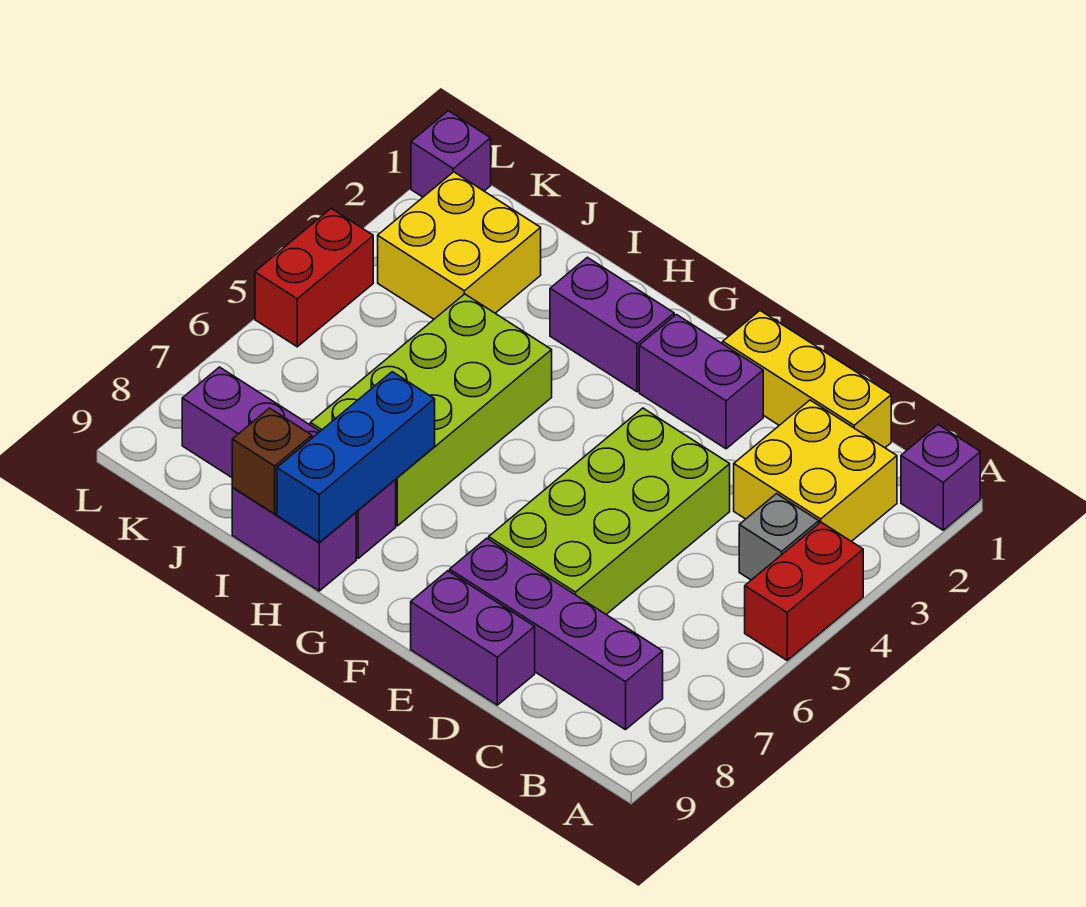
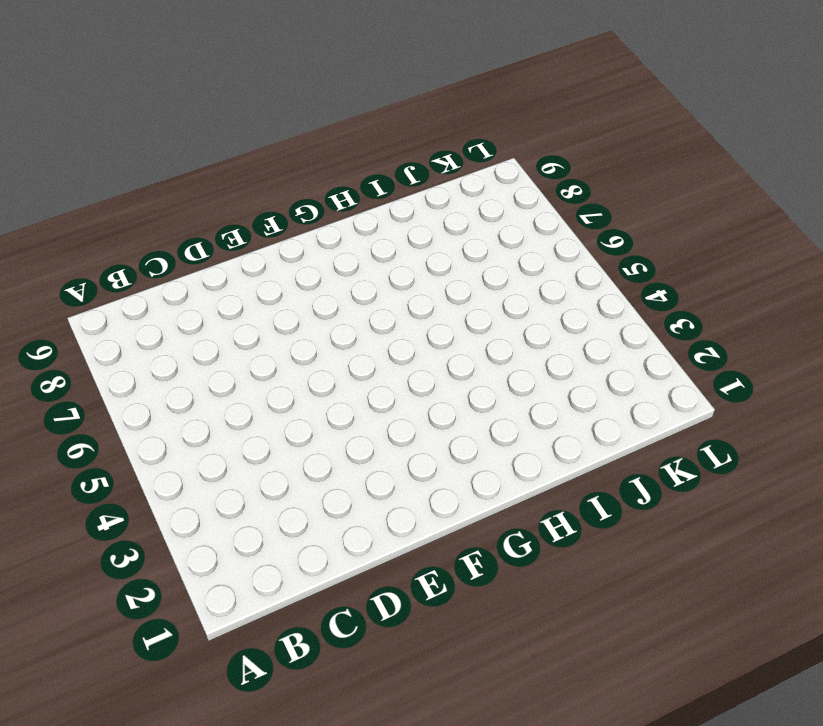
none -> purple brick A1 level 1
none -> red brick A4:A5 level 1
none -> yellow brick B2:C3 level 1

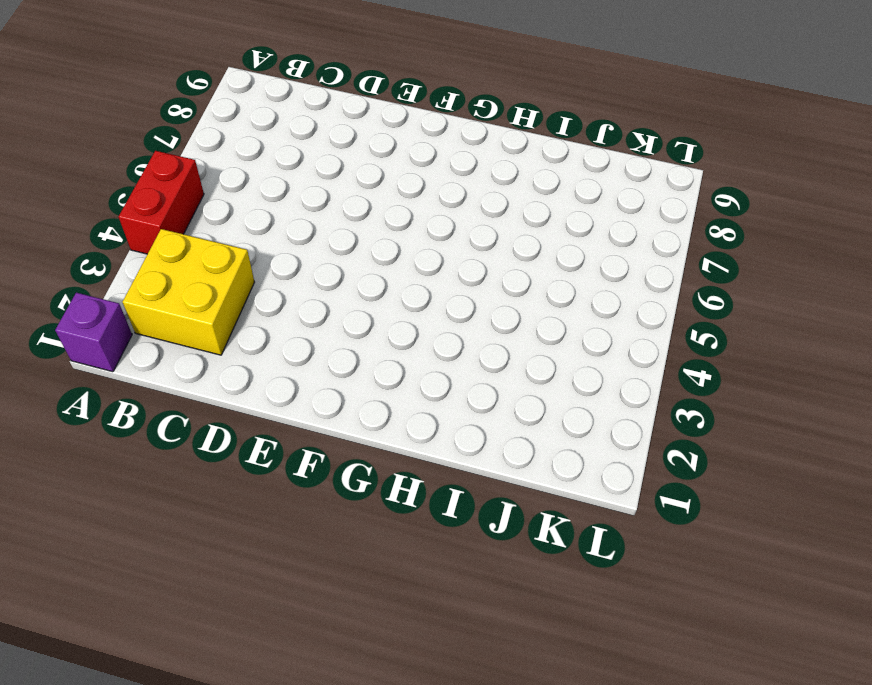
none -> grey brick B4 level 1
none -> purple brick B8:E8 level 1
none -> yellow brick C1:E1 level 1

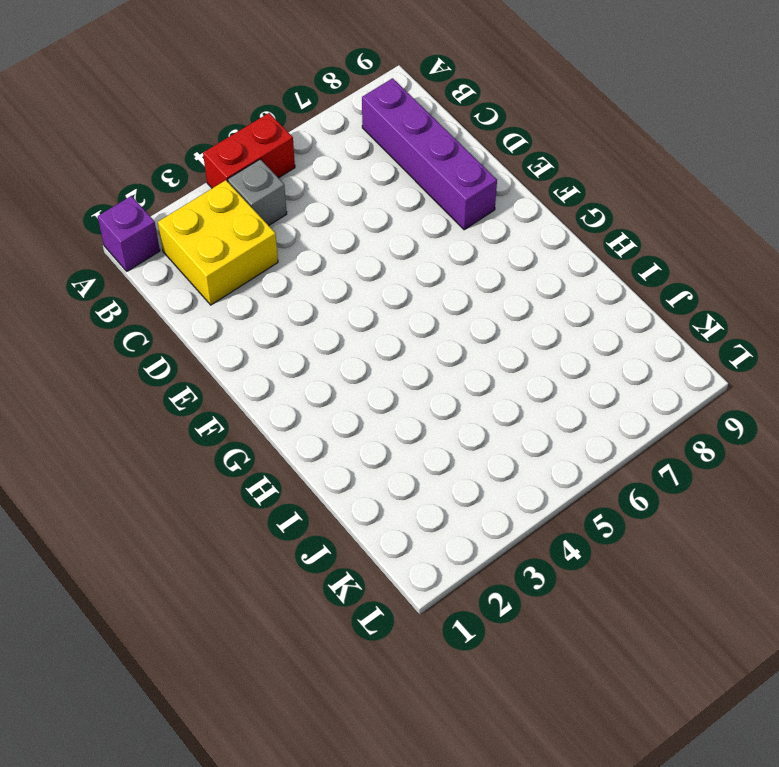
none -> yellow brick C1:E1 level 1
none -> lime brick D4:E7 level 1
none -> purple brick D9:E9 level 1

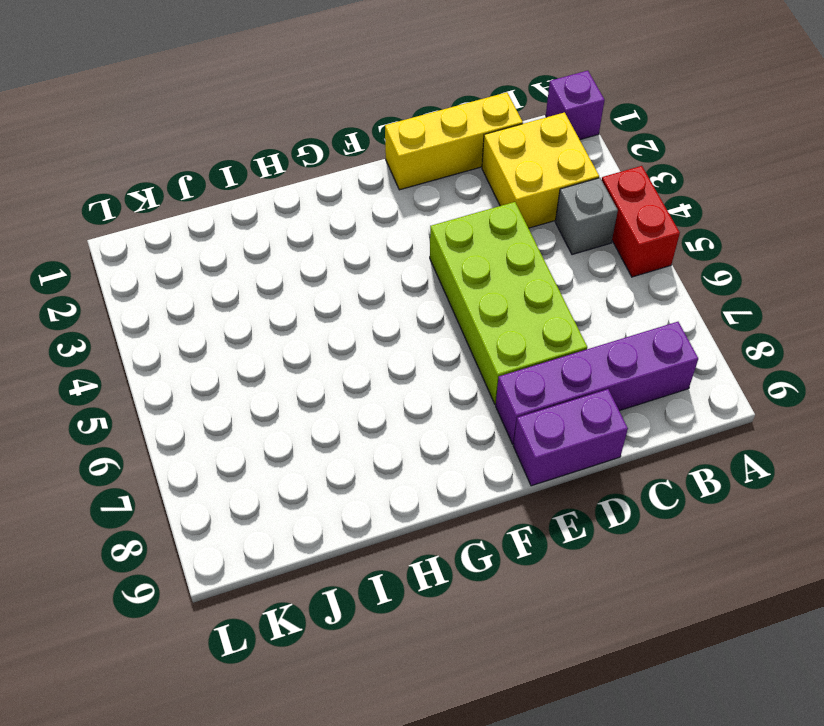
none -> purple brick E2:F2 level 1
none -> purple brick G2:H2 level 1
none -> lime brick H4:I7 level 1

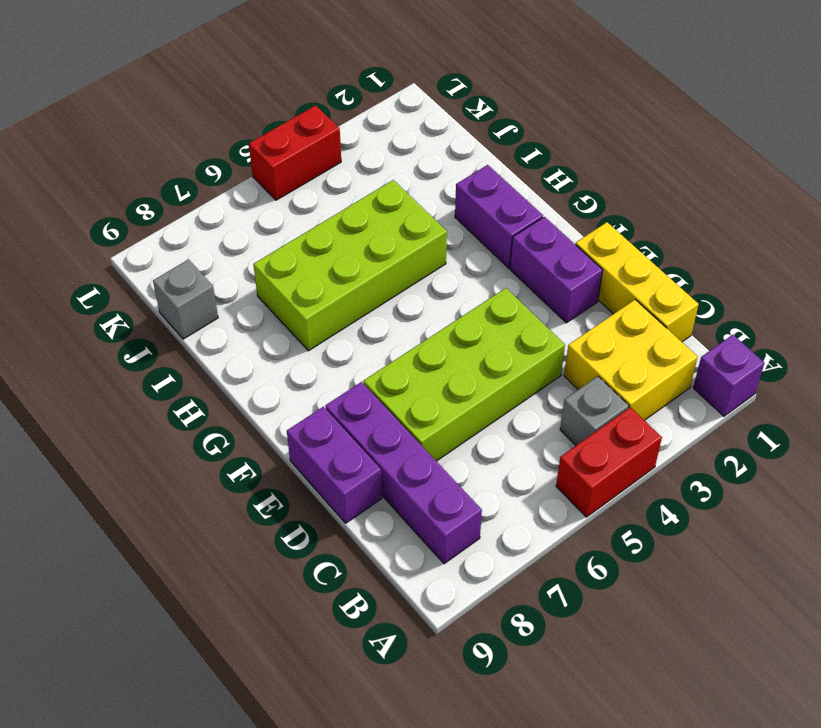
grey brick J9 level 1 -> none
none -> purple brick H8:K8 level 1
none -> purple brick H9:I9 level 1
none -> yellow brick J2:K3 level 1

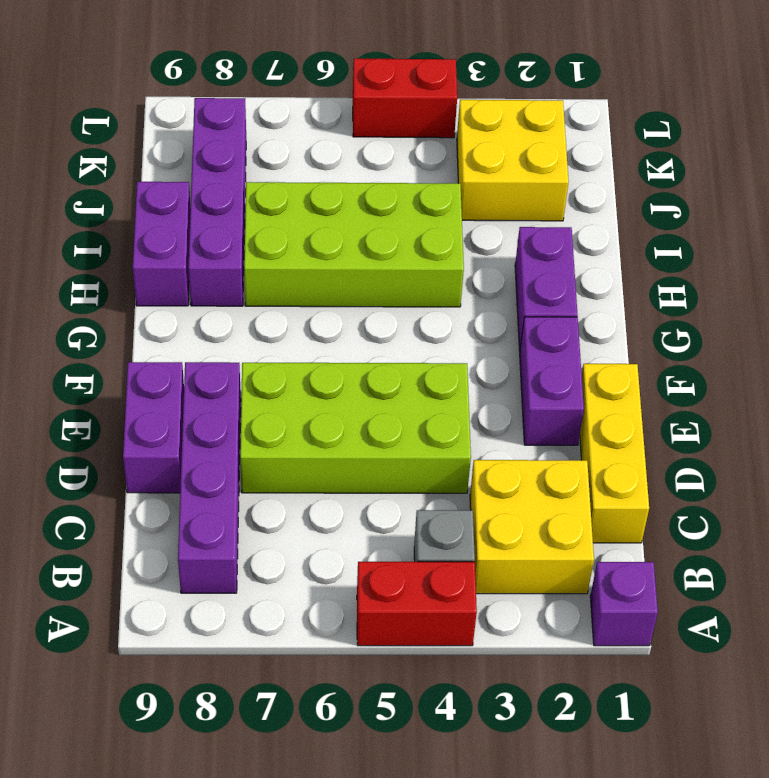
none -> purple brick L1 level 1
none -> blue brick H7:H9 level 2
none -> brown brick I9 level 2

